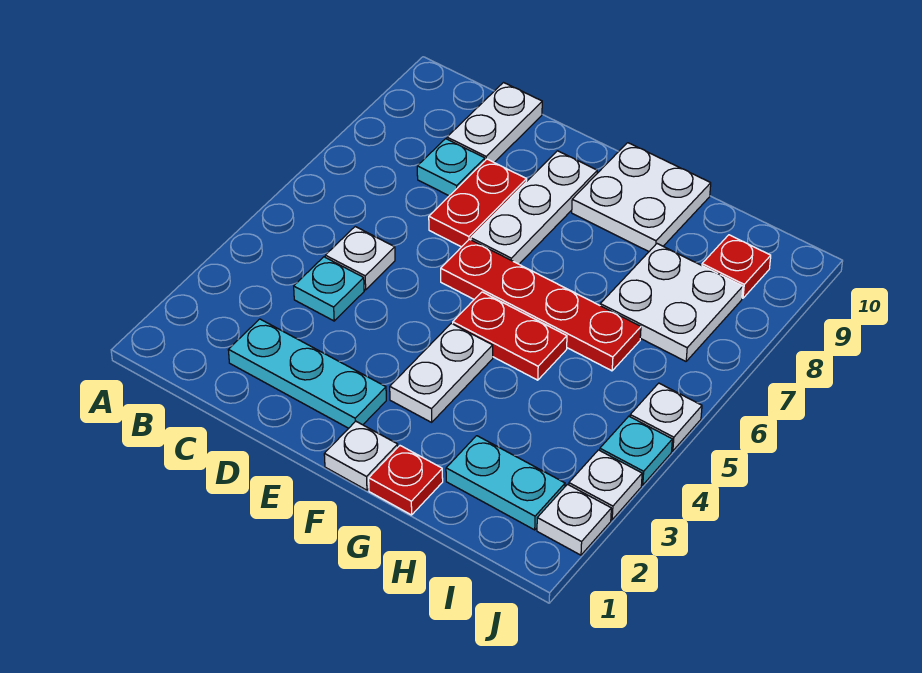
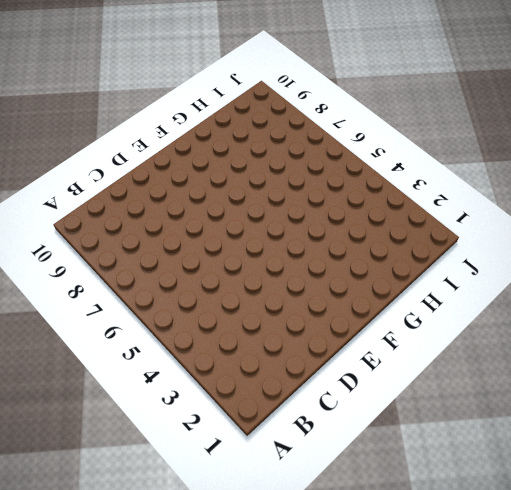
none -> cyan plate C2:E2 level 1
none -> cyan plate C4 level 1
none -> white plate C5 level 1

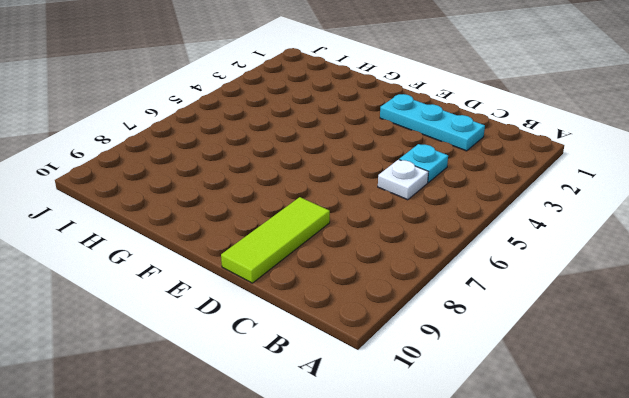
lime tile D8:D10 level 1 -> red plate D7:D8 level 1
none -> cyan plate C8 level 1
none -> white plate C9:C10 level 1
none -> red plate E6:H6 level 1

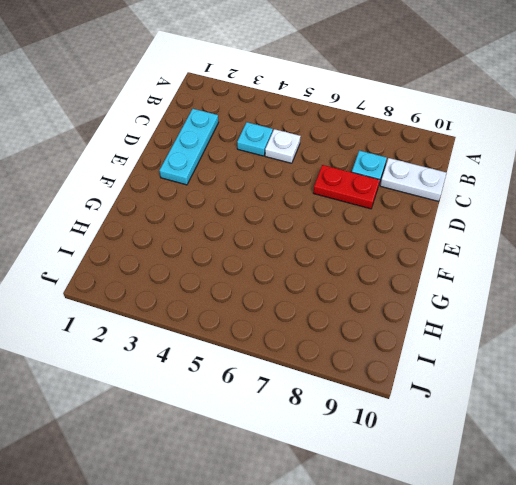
none -> red plate E6:H6 level 1
none -> white plate E7:E9 level 1
none -> white plate F1 level 1

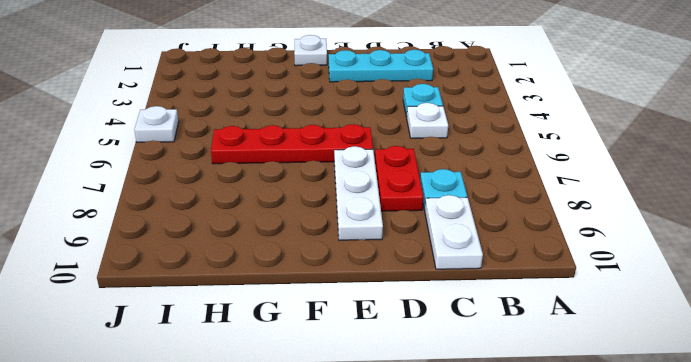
none -> white plate F3:F4 level 1
none -> red plate F5:G5 level 1
none -> white plate F9:G10 level 1

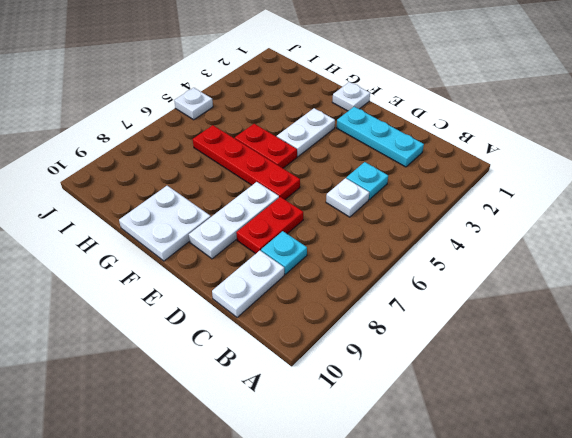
none -> red plate G1 level 1
none -> cyan plate H2:I2 level 1
none -> white plate H7:I8 level 1

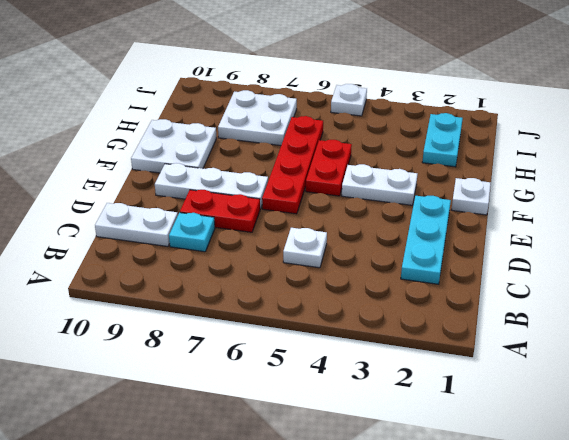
none -> cyan plate C4 level 1
none -> red plate G1 level 1
none -> red plate I9 level 1

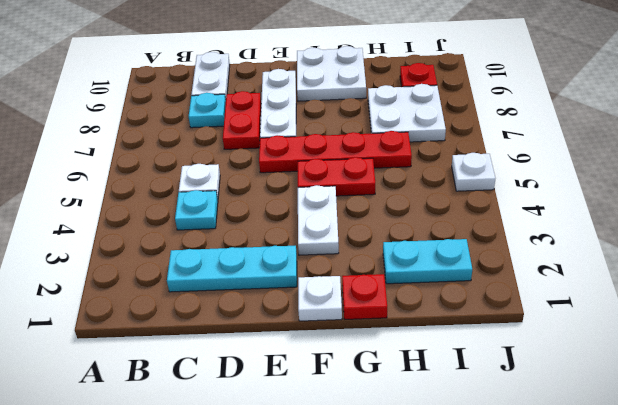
none -> white plate J2 level 1
none -> white plate J3 level 1
none -> cyan plate J4 level 1

